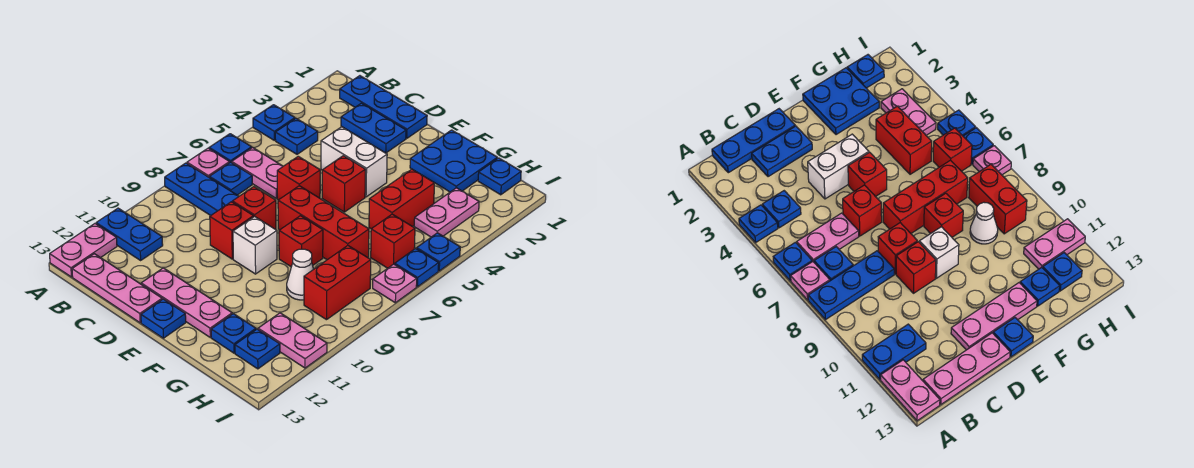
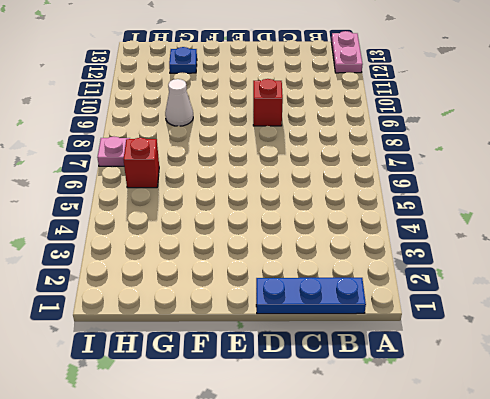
none -> blue plate A4 level 1
none -> blue plate A6 level 1
none -> pink plate A7 level 1
none -> blue plate A8:C8 level 1

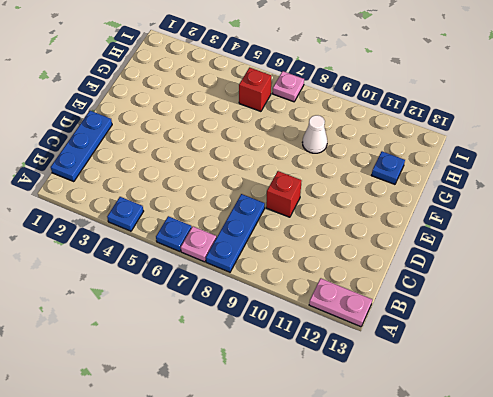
none -> blue plate A11:B11 level 1
none -> blue plate B4 level 1
none -> pink plate B6:C6 level 1
none -> blue plate B7 level 1

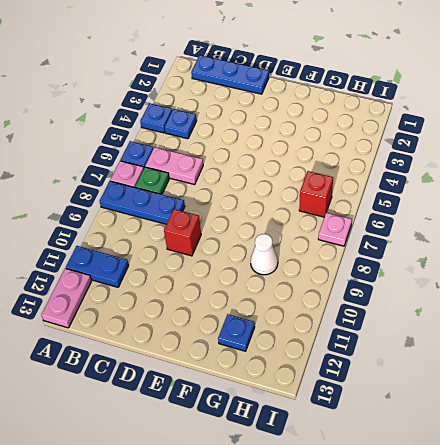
green plate B7 level 1 -> blue plate B7 level 1
none -> pink plate B13:D13 level 1
none -> blue plate C2:D2 level 1
none -> white brick D4:E4 level 1
none -> red brick D6 level 1

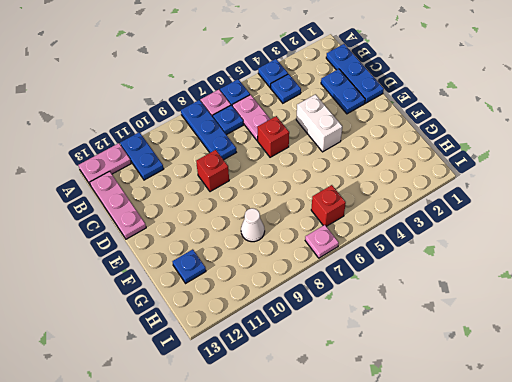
none -> red brick D8 level 1
none -> pink plate D12:F12 level 1
none -> red brick E5 level 1
none -> red brick E7:G7 level 1

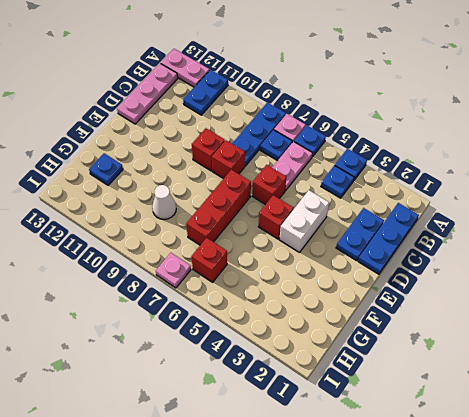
none -> pink plate D12:F12 level 1
none -> white brick E9 level 1
none -> blue plate E13 level 1
none -> blue plate F1:G2 level 1

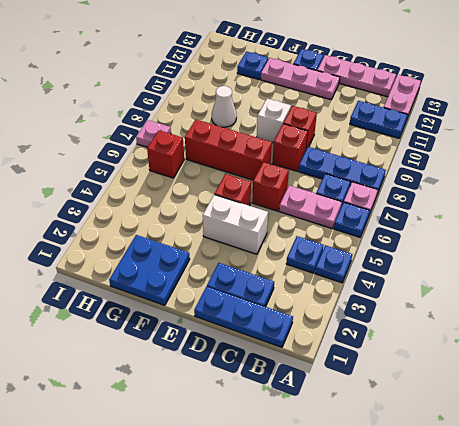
none -> red brick F8 level 1
none -> red brick G4:G5 level 1
none -> blue plate H1 level 1
none -> pink plate H3:H4 level 1

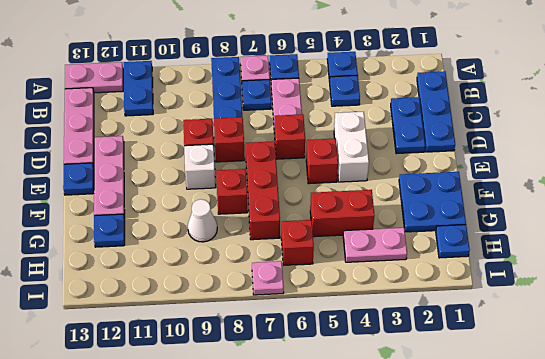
none -> red brick H8:H9 level 1
none -> pink plate H11:I11 level 1
none -> blue plate H12 level 1
none -> blue plate I5 level 1

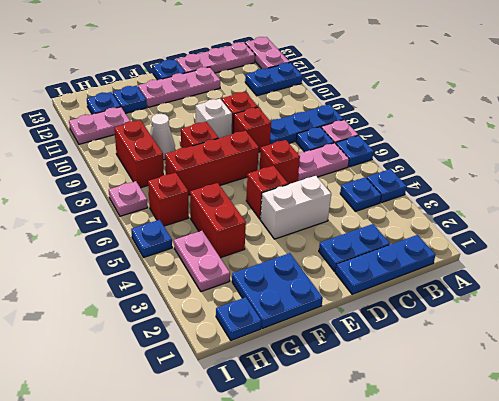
none -> blue plate I6 level 1

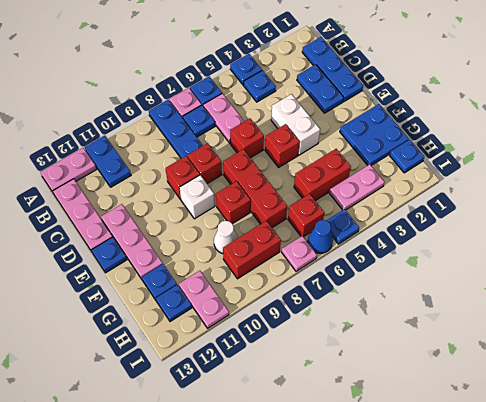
blue cone I6 level 1 -> blue plate I6 level 1

